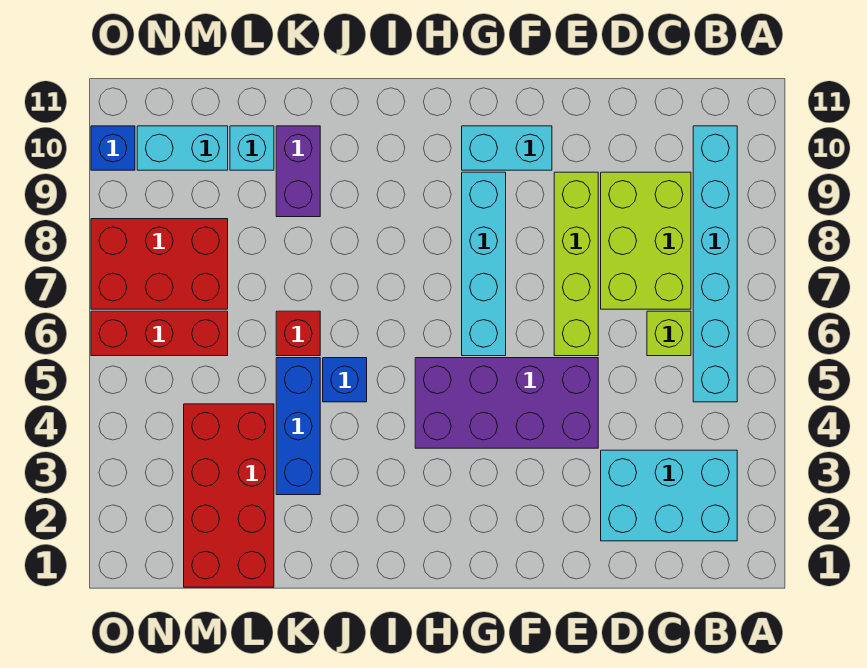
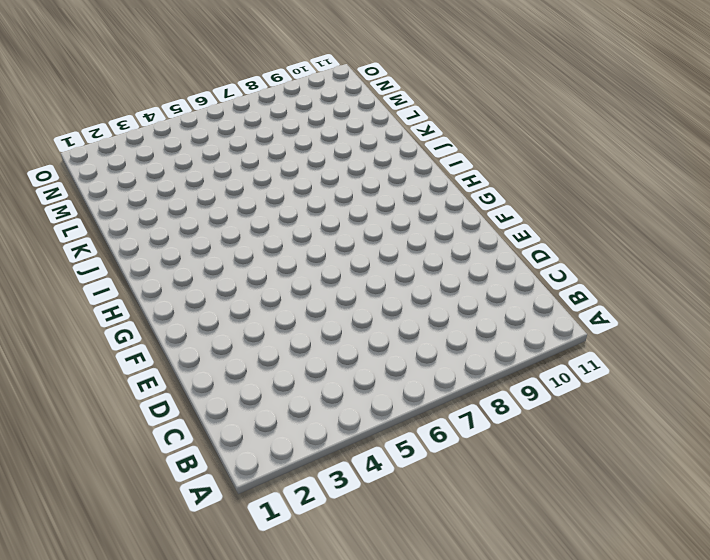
none -> cyan brick B2:D3 level 1
none -> cyan brick B5:B10 level 1
none -> lime brick C6 level 1

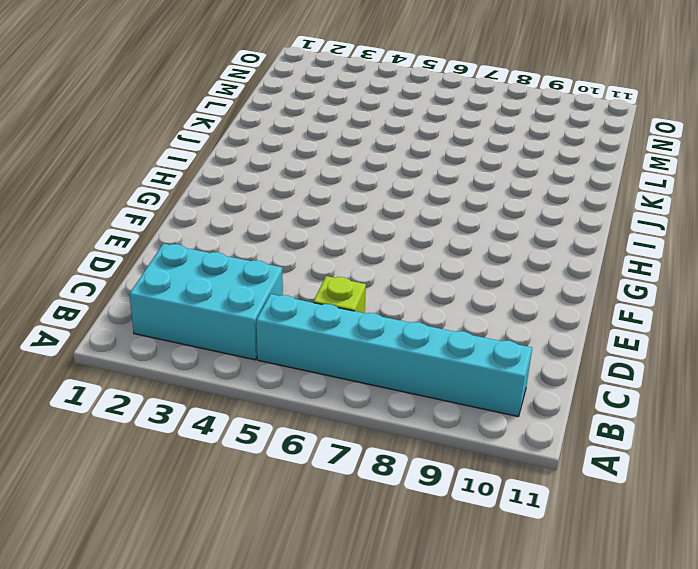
cyan brick B2:C4 level 1 -> cyan brick B2:D3 level 1
none -> lime brick C7:D9 level 1
none -> purple brick E4:H5 level 1
none -> lime brick E6:E9 level 1

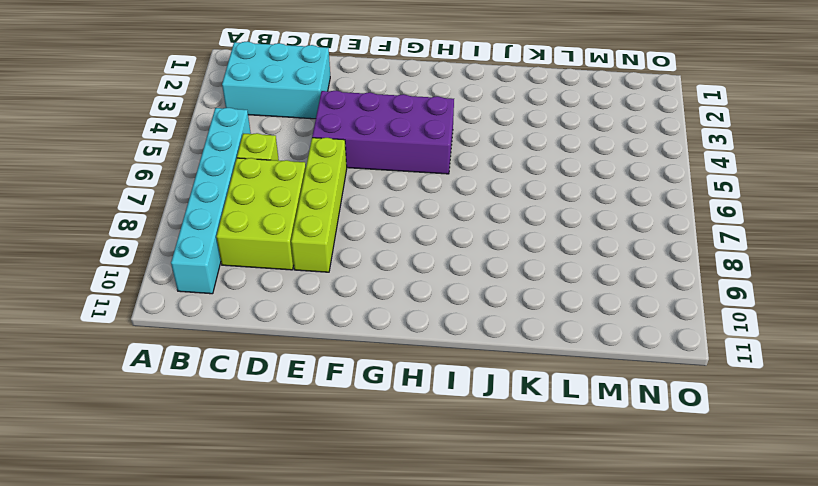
none -> cyan brick F10:G10 level 1
none -> cyan brick G6:G9 level 1
none -> blue brick J5 level 1

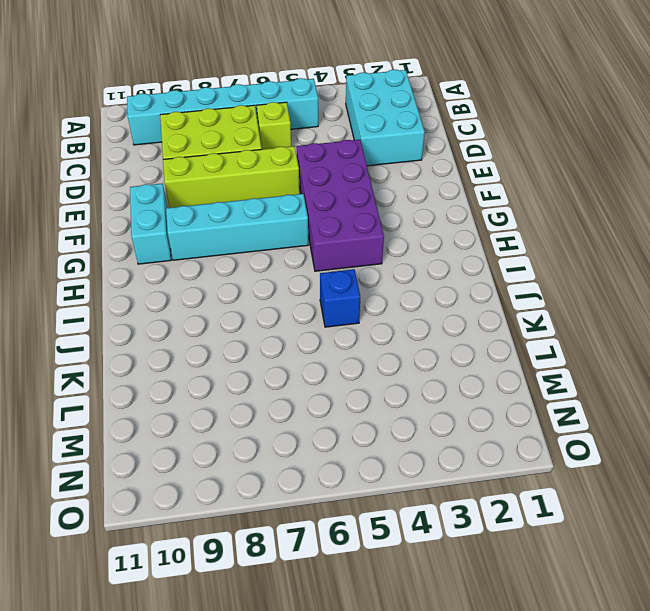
none -> blue brick K3:K5 level 1
none -> red brick K6 level 1
none -> purple brick K9:K10 level 1

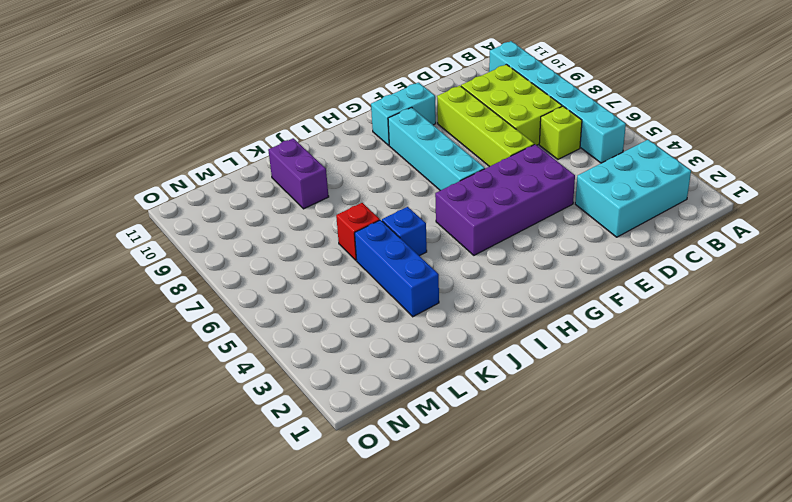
none -> red brick L1:M4 level 1
none -> cyan brick L10 level 1
none -> red brick M6:O6 level 1

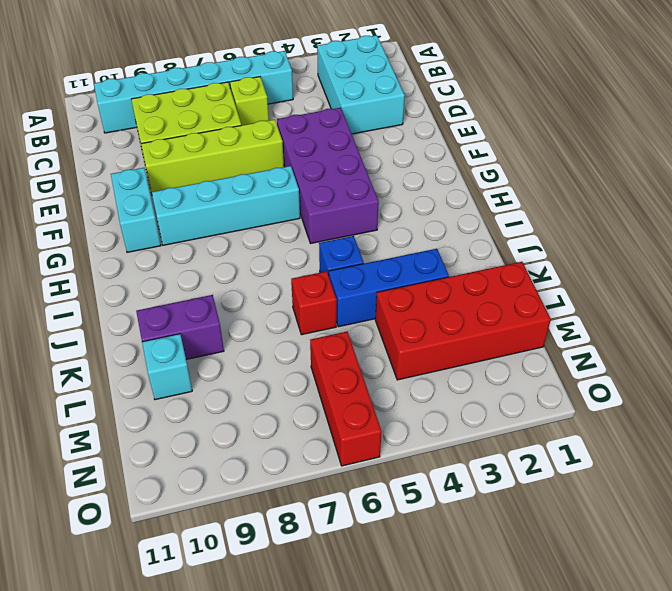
none -> red brick M7:O8 level 1
none -> cyan brick M10:N10 level 1
none -> blue brick O10 level 1

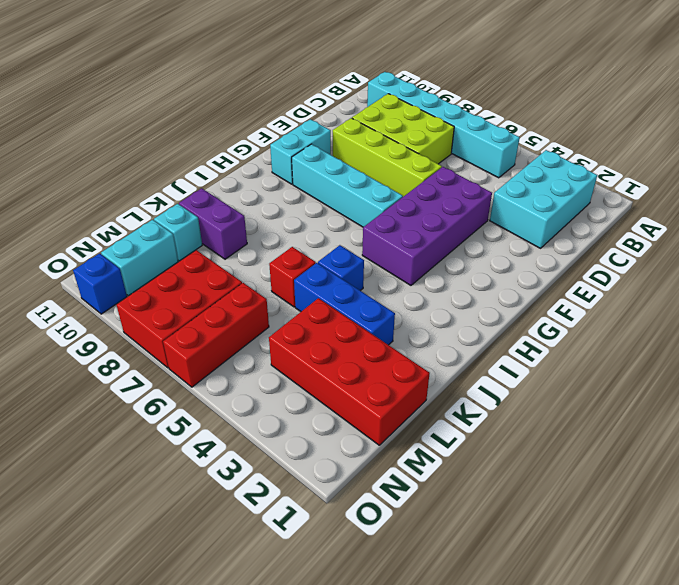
none -> lime brick C6 level 1

